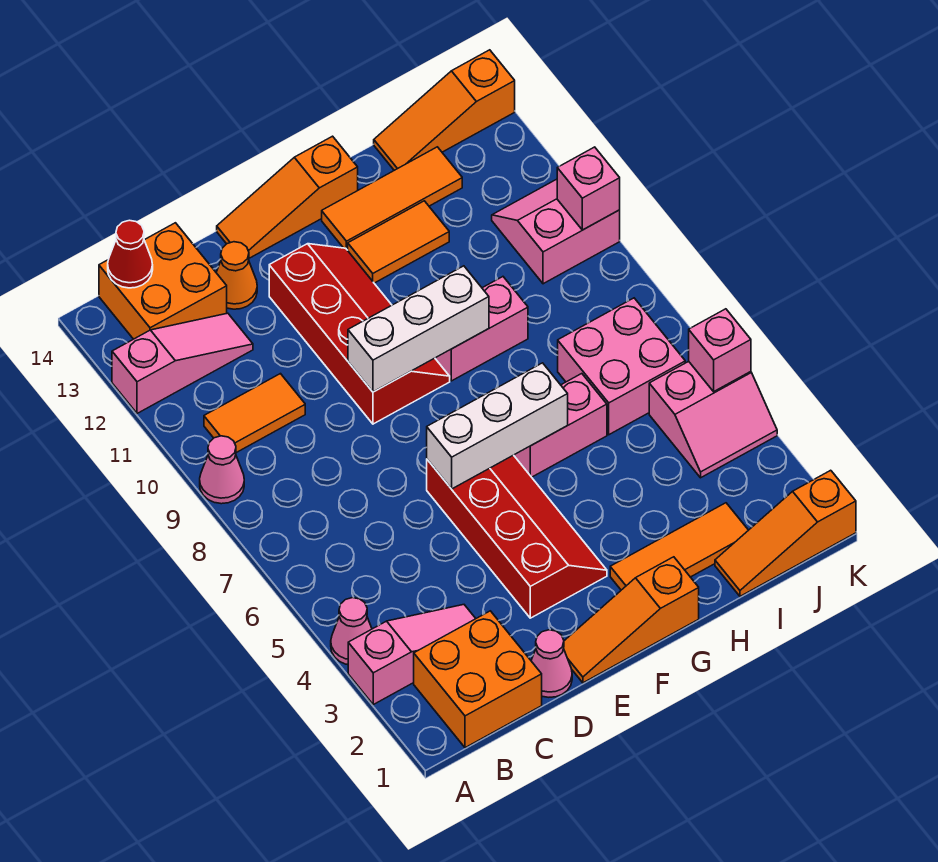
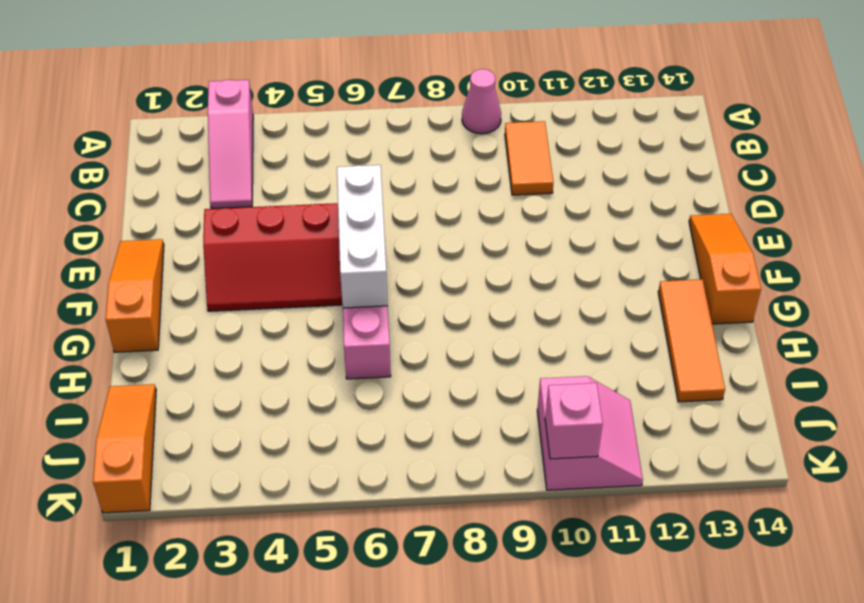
none -> pink cone A4 level 1
none -> pink slope A12:C12 level 1 top A
none -> orange brick B1:C2 level 1

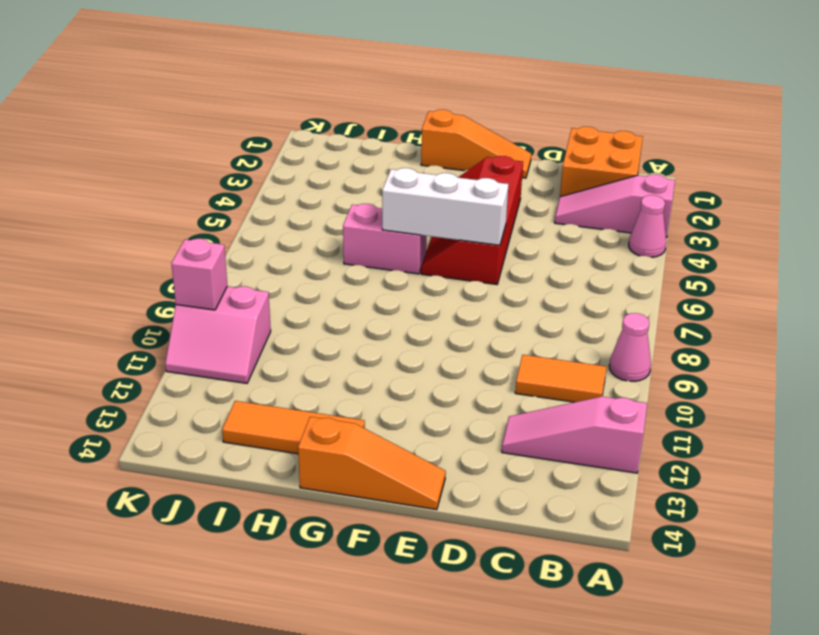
none -> orange brick B13:C14 level 1
none -> pink cone D1 level 1
none -> orange cone D13 level 1

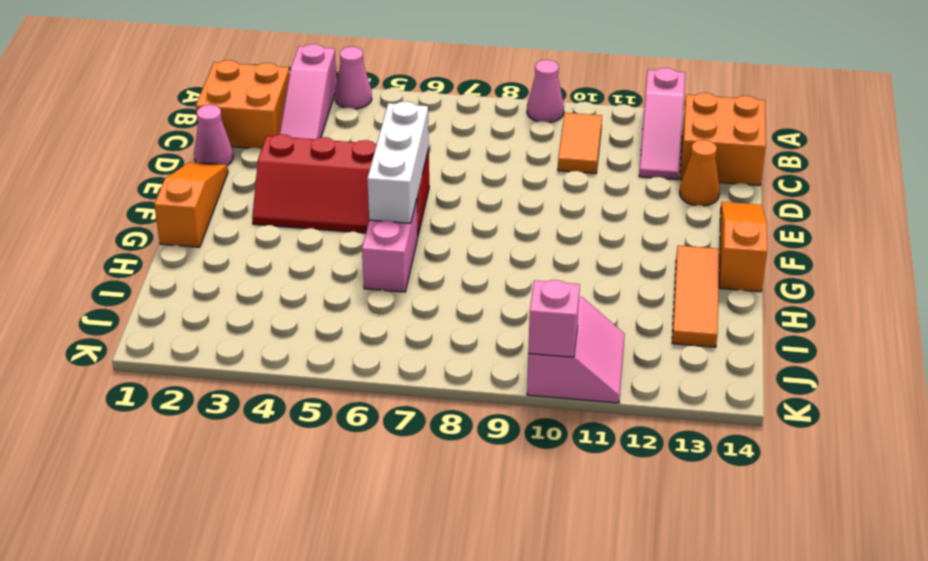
none -> red slope E9:F12 level 1 top E
none -> orange tile G2:I2 level 1
none -> pink brick G9:H9 level 1

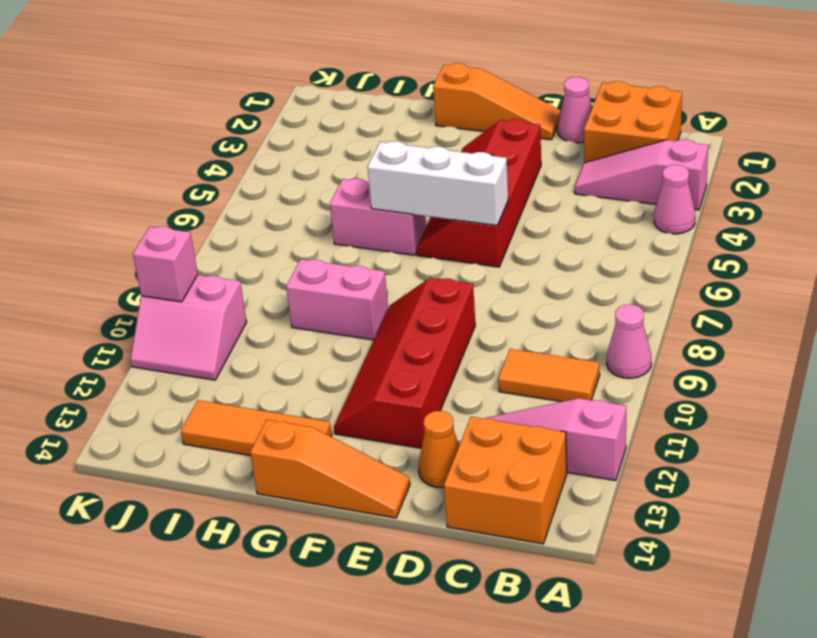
none -> orange tile G2:I2 level 1
none -> orange tile G12:H12 level 1
none -> orange slope I1:K1 level 1 top K

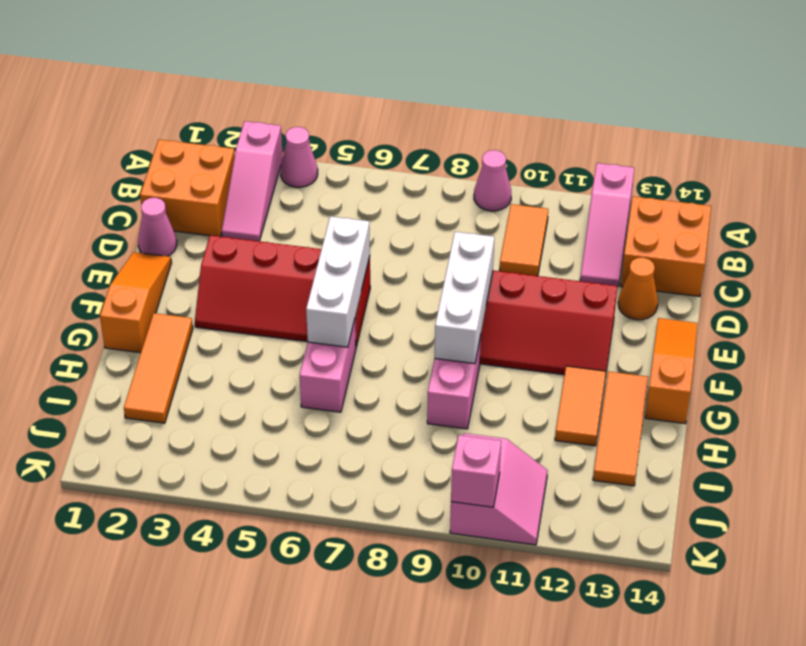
none -> orange slope I1:K1 level 1 top K
none -> pink brick I6:J7 level 1
none -> orange slope I14:K14 level 1 top K

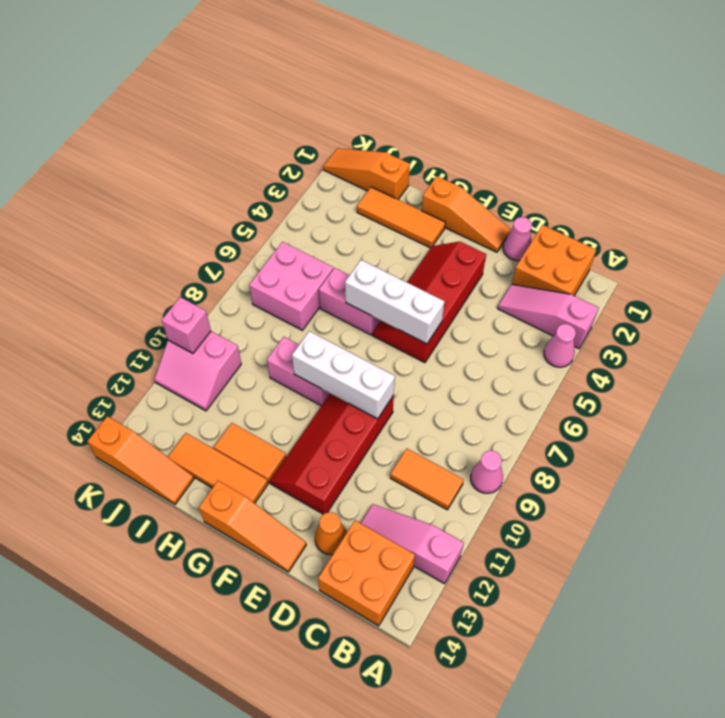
orange slope I1:K1 level 1 top I -> orange slope I1:K1 level 1 top K
none -> pink slope J4:K5 level 1 top 5
none -> red cone B14 level 2
none -> pink brick K5 level 2

